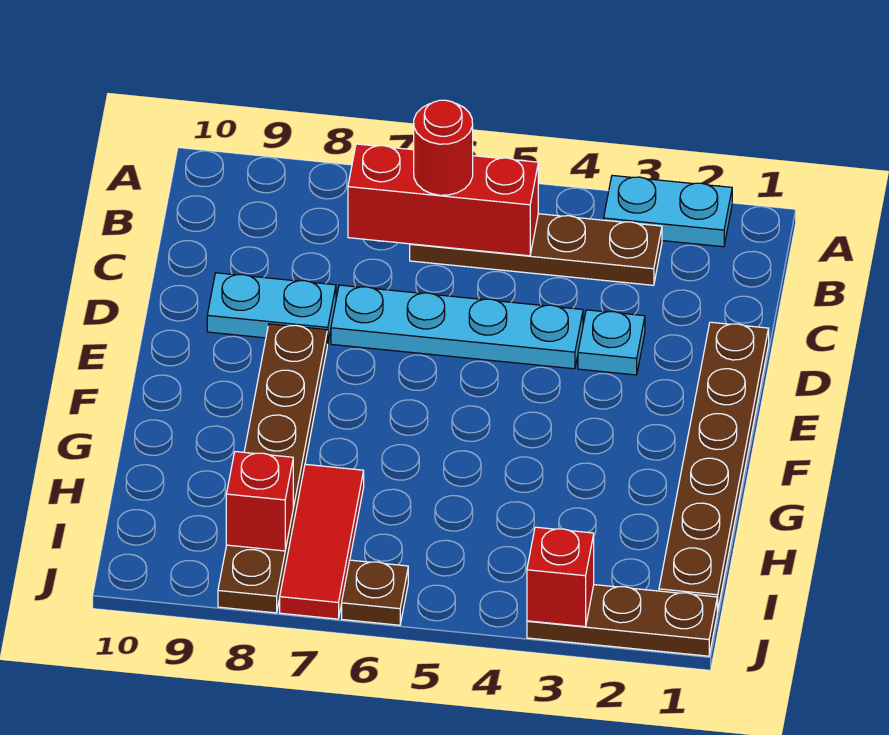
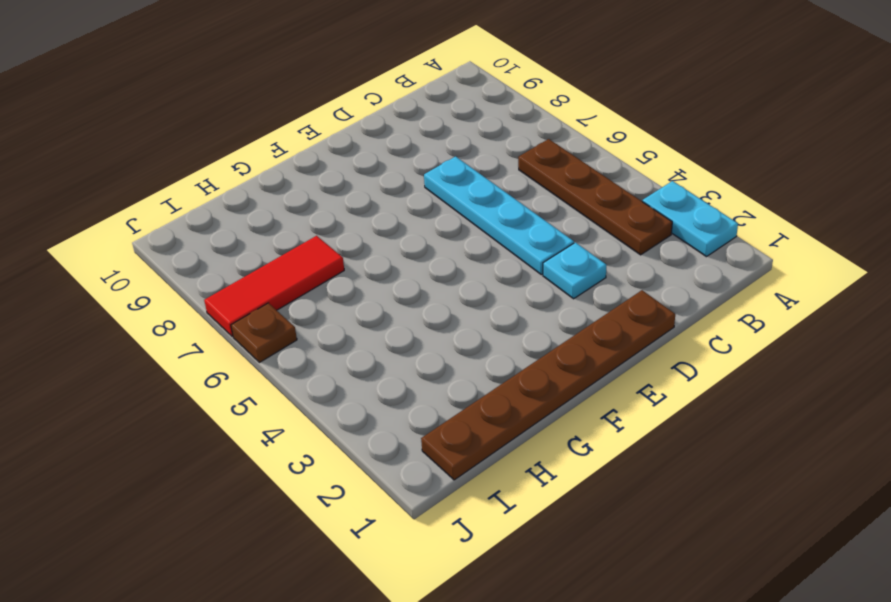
none -> cyan plate D8:D9 level 1
none -> brown plate E8:J8 level 1
none -> brown plate J1:J3 level 1

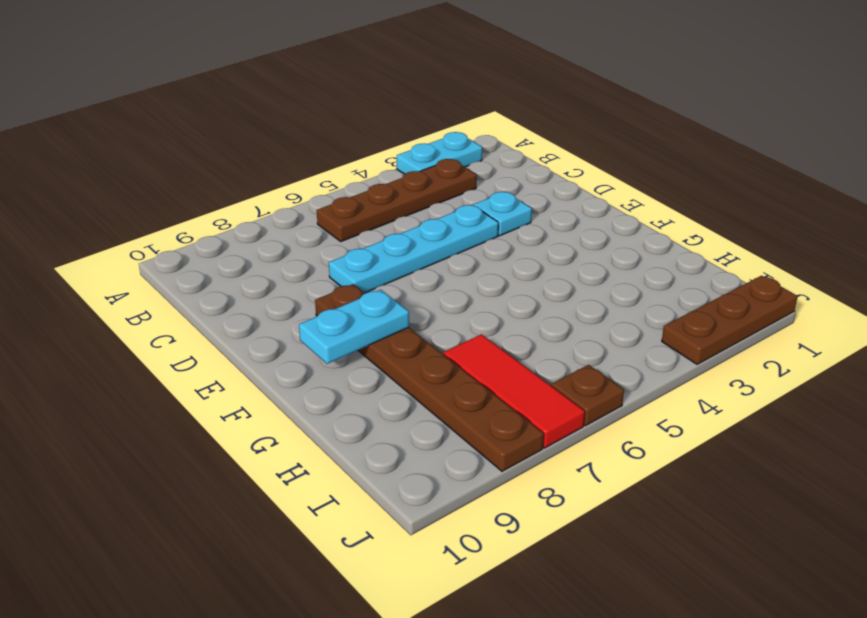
cyan plate F8:F9 level 2 -> cyan plate D8:D9 level 1
none -> brown plate D1:I1 level 1
none -> red brick B5:B7 level 2
none -> red brick I8 level 2

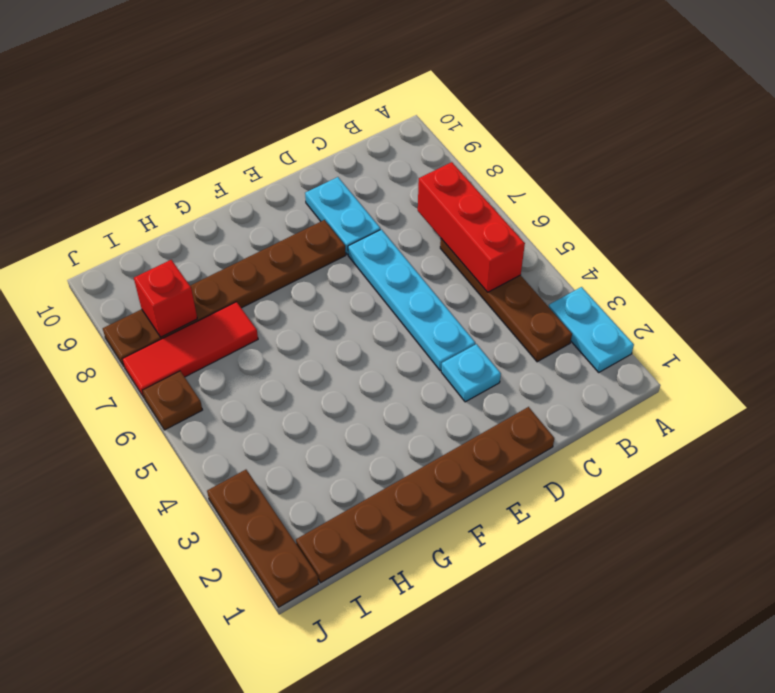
none -> red brick J3 level 2
none -> red round brick B6 level 3

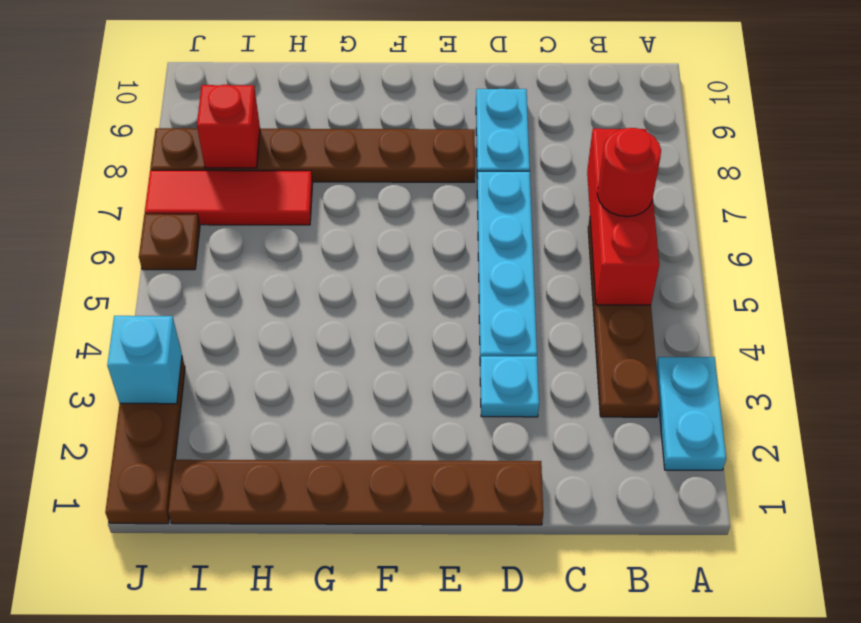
cyan brick J3 level 2 -> red brick J3 level 2

